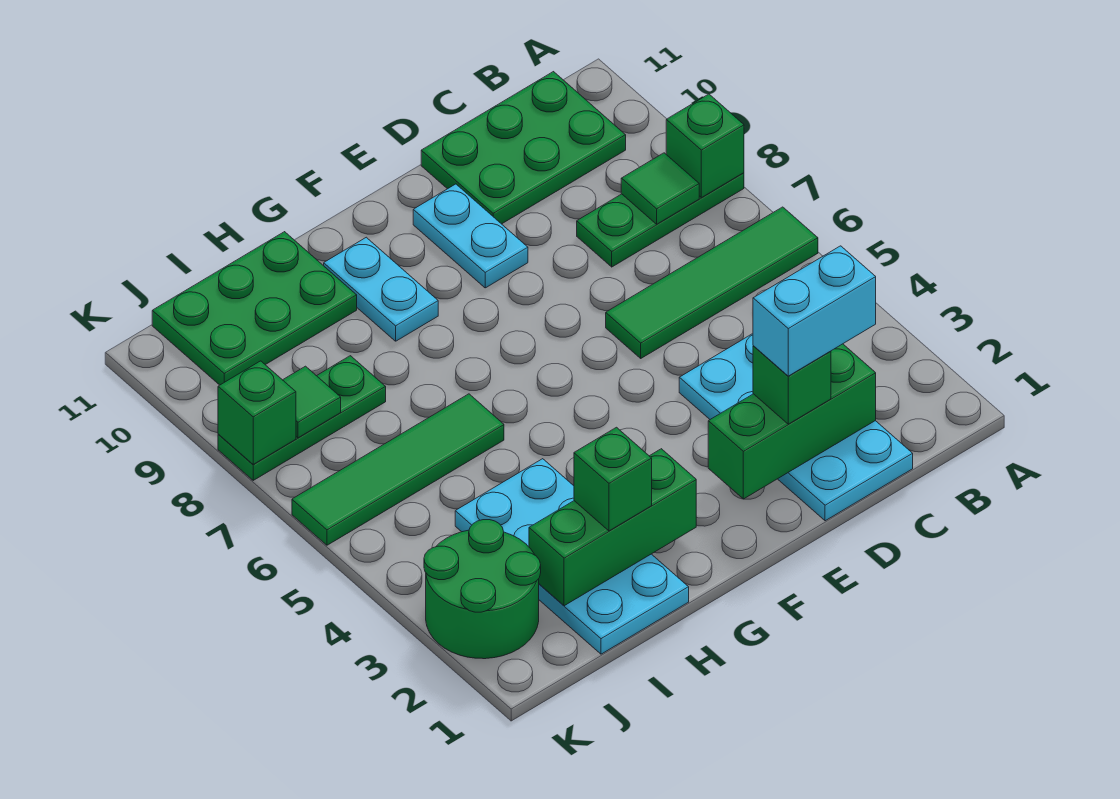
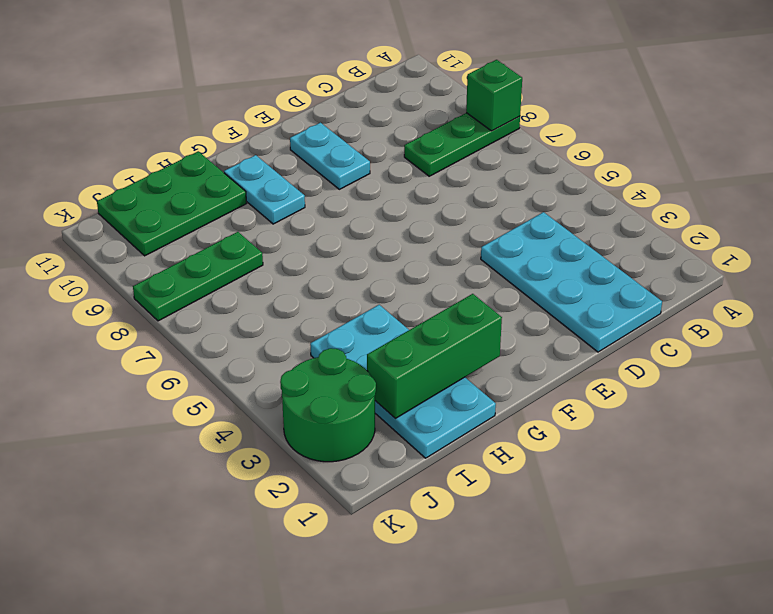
none -> green tile A6:D6 level 1
none -> green plate B10:D11 level 1
none -> green tile H6:K6 level 1

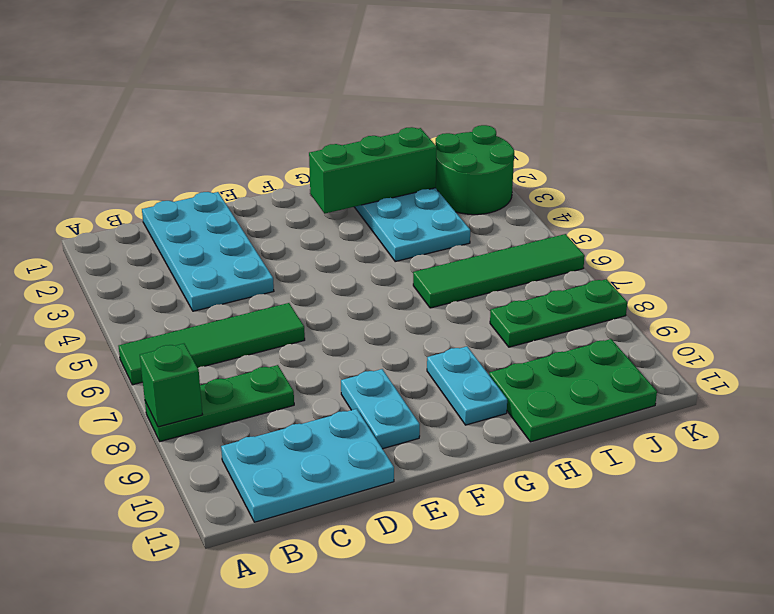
cyan plate B10:D11 level 1 -> green plate B10:D11 level 1
none -> green tile B8 level 2
none -> green brick C2:E2 level 2
none -> green tile J8 level 2

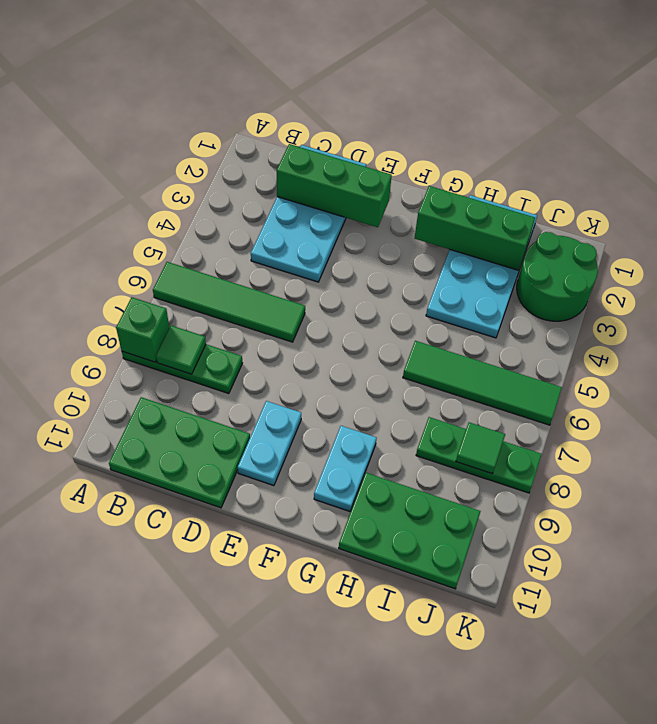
none -> green brick K8 level 2
none -> green brick D2 level 3
none -> green brick H2 level 3

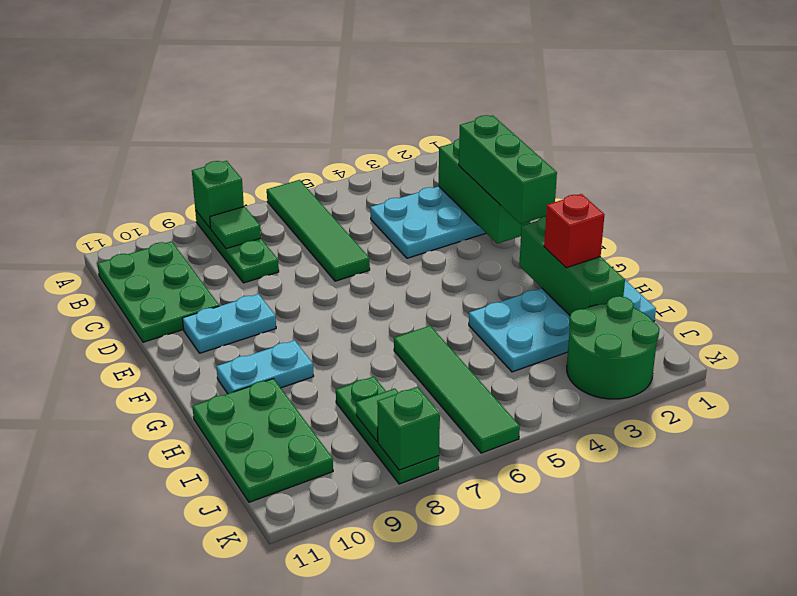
green brick D2:F2 level 3 -> green brick D2 level 3
red brick H2 level 3 -> green brick H2 level 3
none -> cyan brick C2:D2 level 4

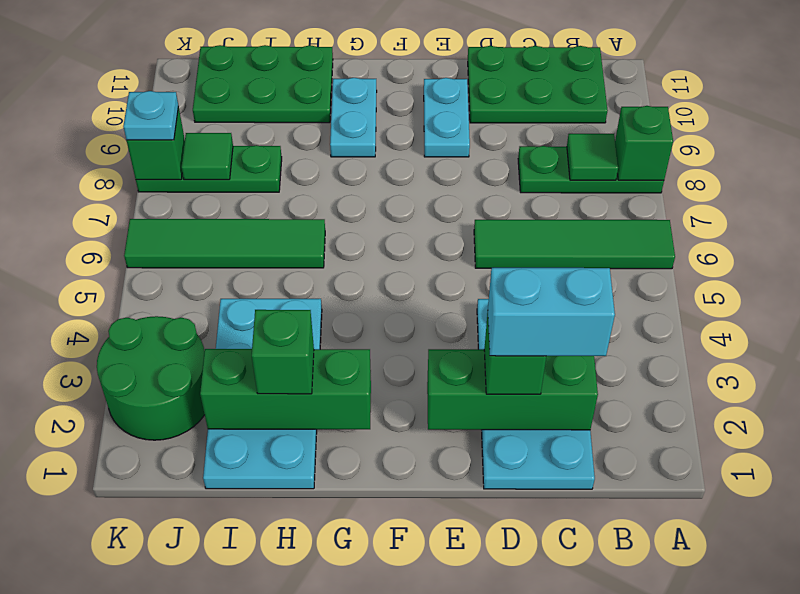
cyan plate K8 level 3 -> none

